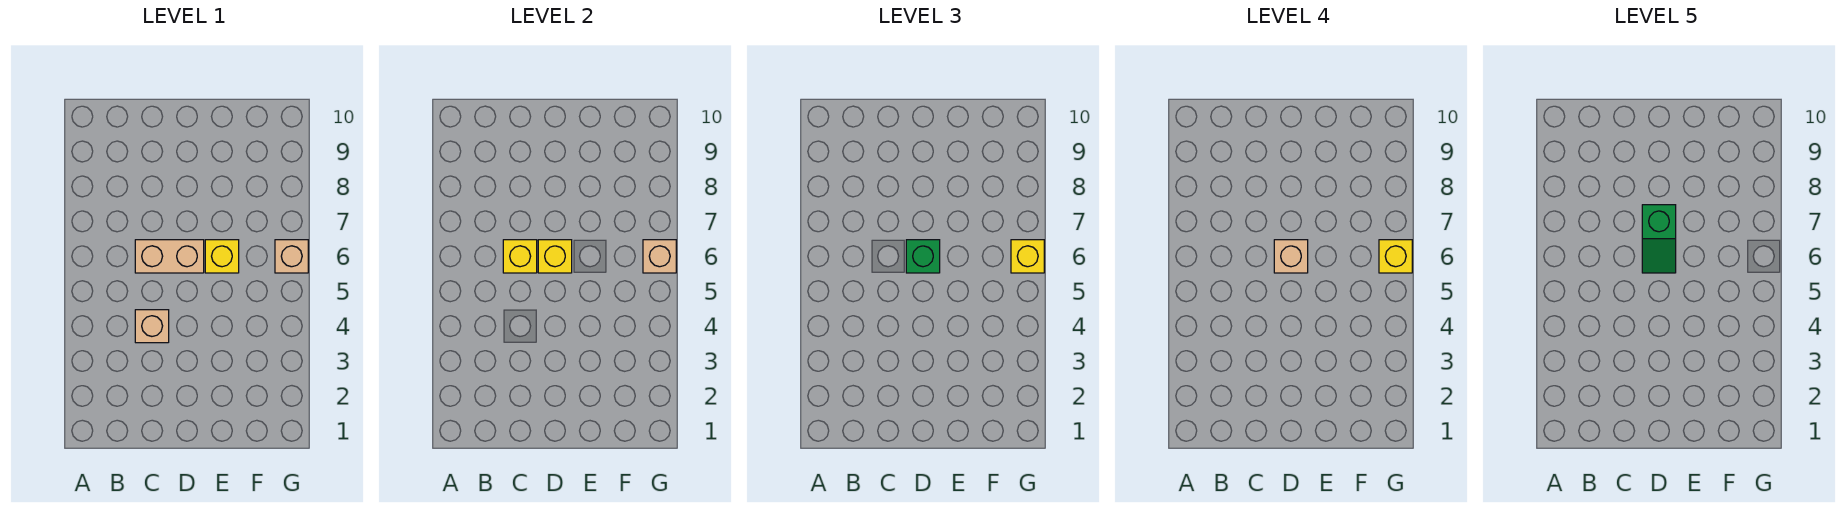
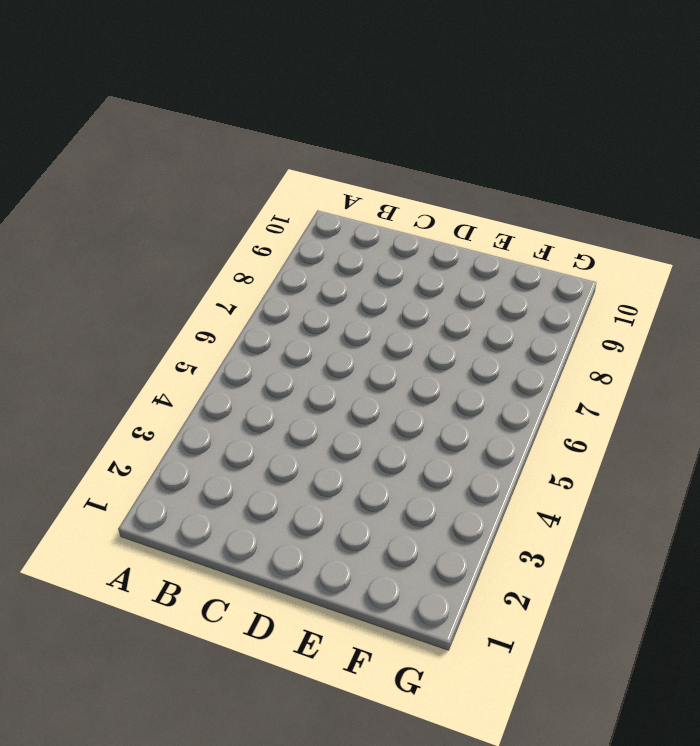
none -> tan brick C4 level 1
none -> tan brick C6:D6 level 1
none -> yellow brick E6 level 1

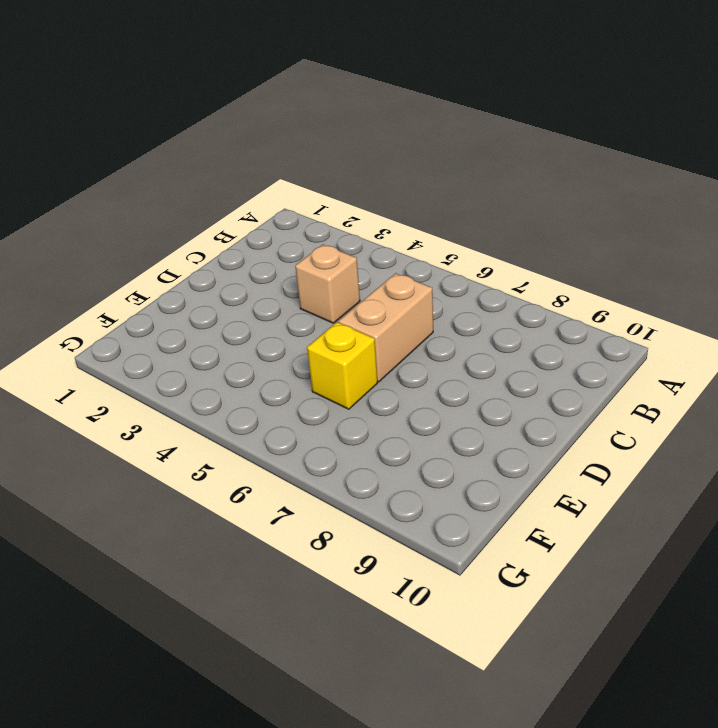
none -> tan brick G6 level 1
none -> yellow brick C6 level 2
none -> yellow brick D6 level 2

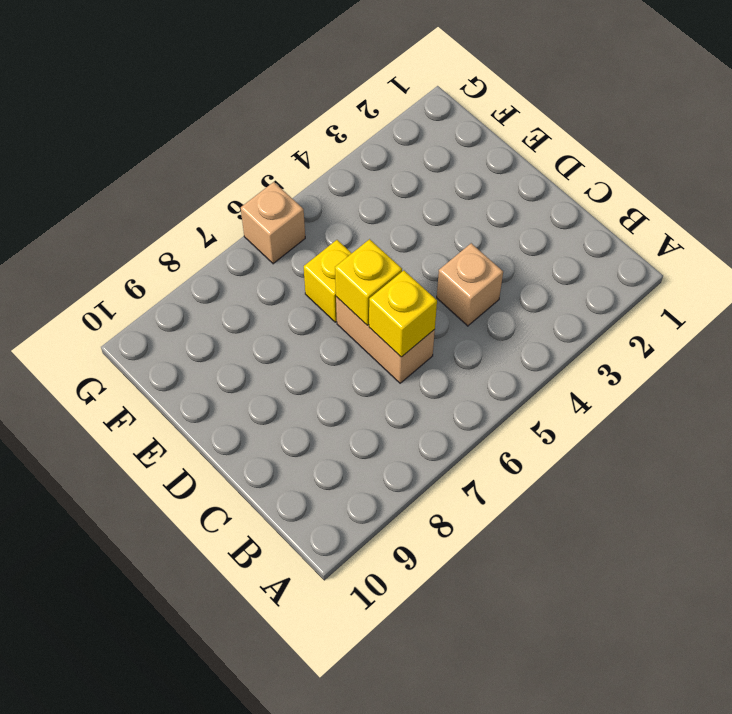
none -> tan brick G6 level 2
none -> green brick D6 level 3
none -> yellow brick G6 level 3

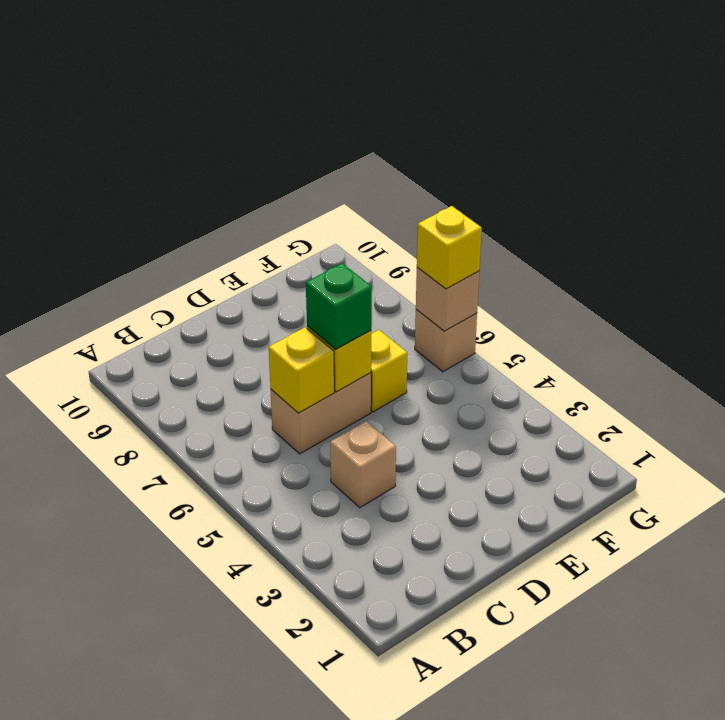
none -> tan brick D6 level 4
none -> yellow brick G6 level 4
none -> green slope D6:D7 level 5 top 7

